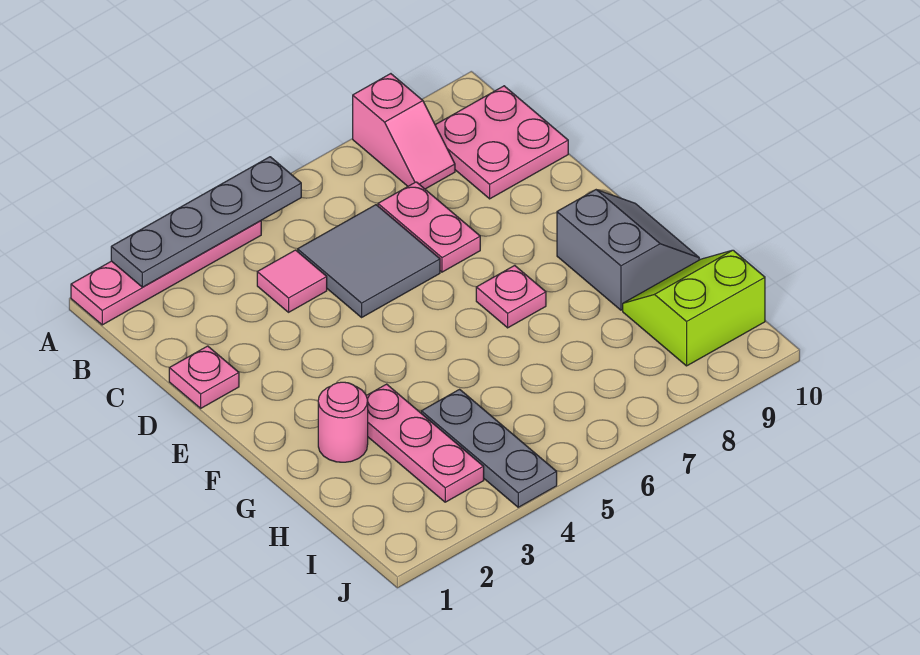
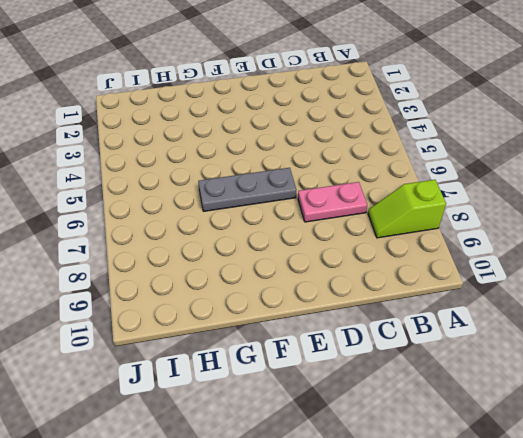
lime slope A8:B8 level 1 top A -> pink slope A8:B8 level 1 top A
grey plate E6:G6 level 1 -> grey plate H4:J4 level 1
none -> pink plate A1:A4 level 1
none -> pink plate B9:C10 level 1
none -> pink tile C4 level 1

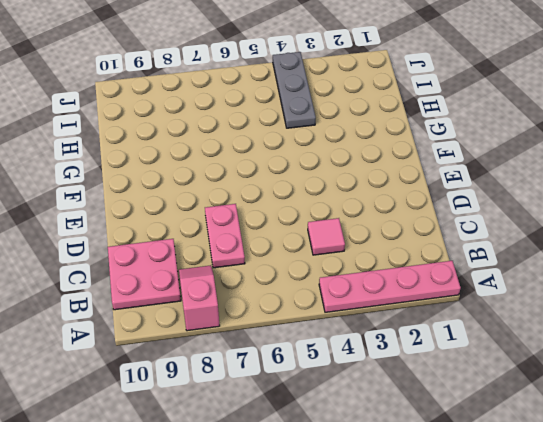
none -> grey tile C5:D6 level 1
none -> pink plate D1 level 1
none -> pink plate F7 level 1

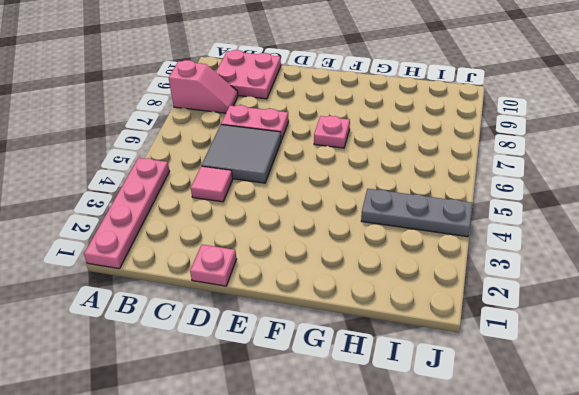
none -> grey slope F9:G10 level 1 top 9
none -> pink round brick G2 level 1
none -> pink plate G3:I3 level 1

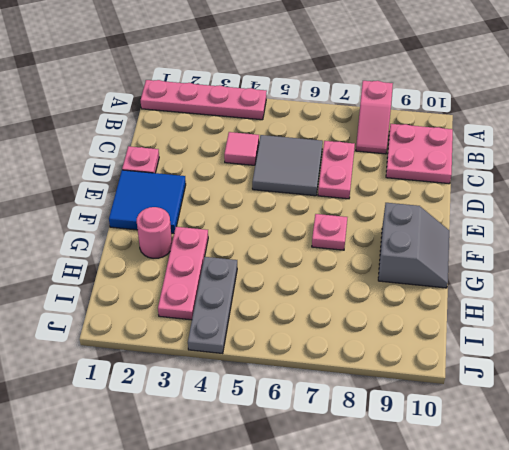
blue tile E1:F2 level 1 -> none
none -> lime slope H9:I10 level 1 top I
none -> grey plate A2:A5 level 2

